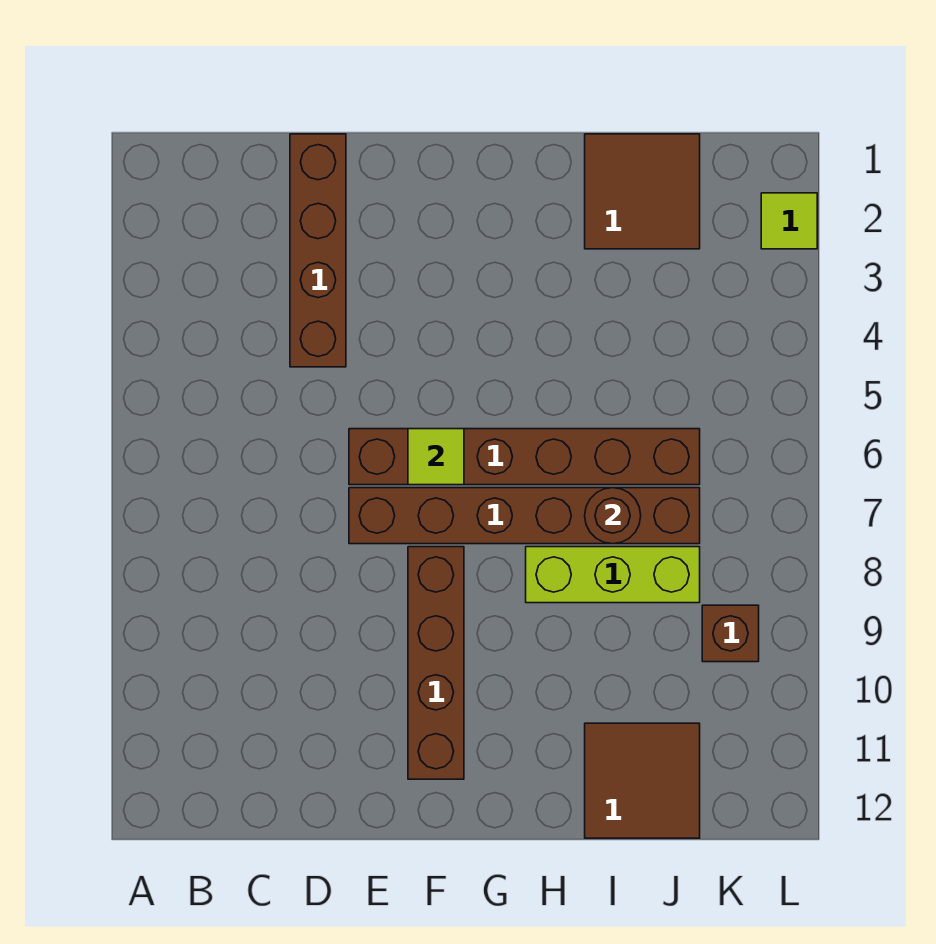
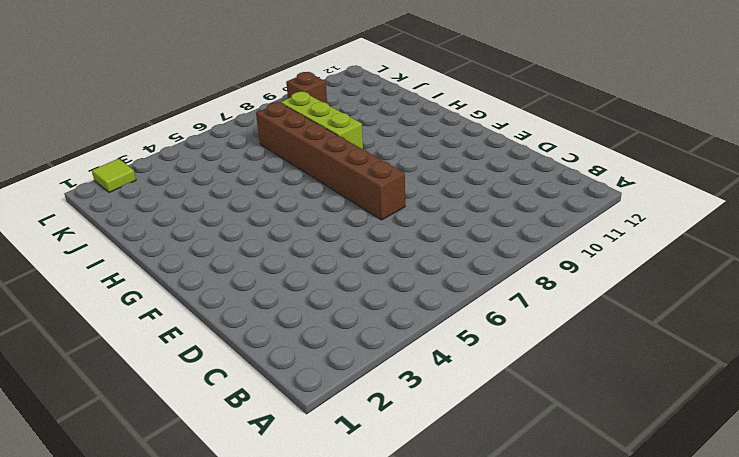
none -> brown brick D1:D4 level 1
none -> brown brick E6:J6 level 1

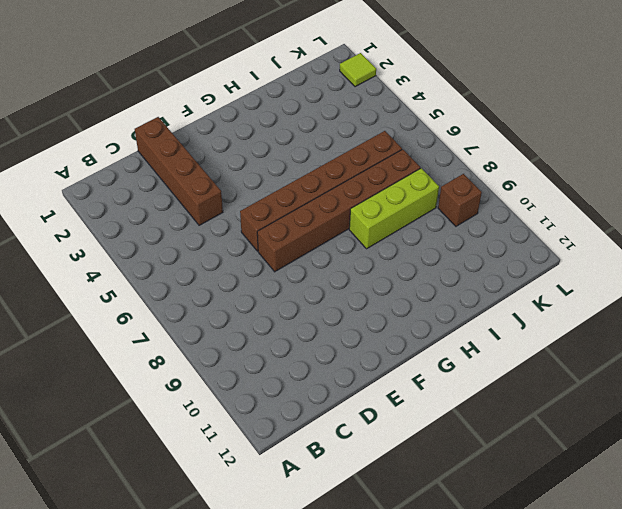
none -> brown brick F8:F11 level 1
none -> brown tile I1:J2 level 1

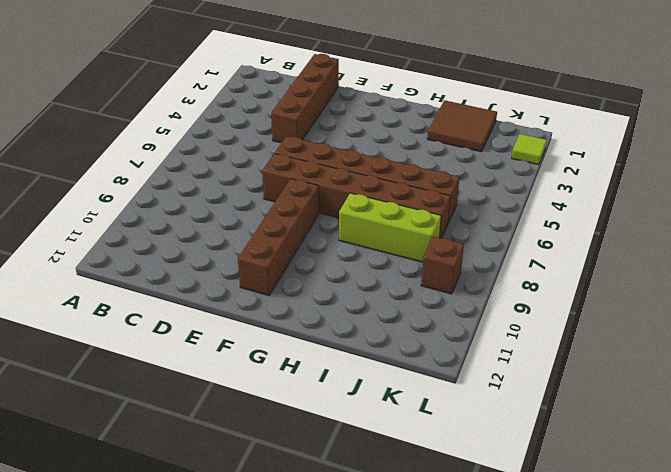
none -> brown tile I11:J12 level 1
none -> lime tile F6 level 2

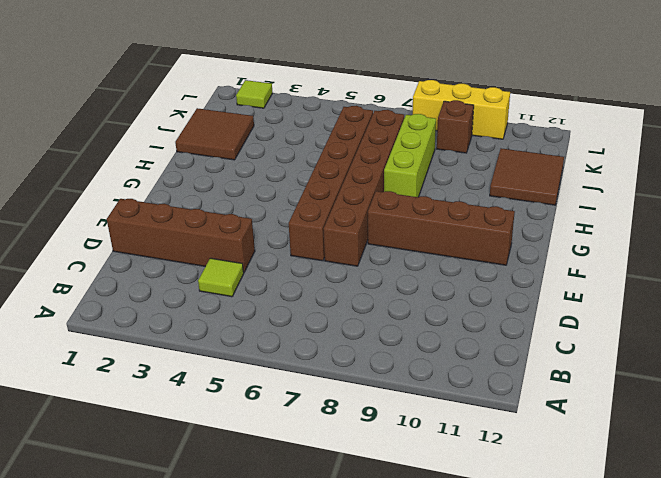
lime tile C4 level 1 -> lime tile F6 level 2
yellow brick L8:L10 level 1 -> none
none -> brown round brick I7 level 2

